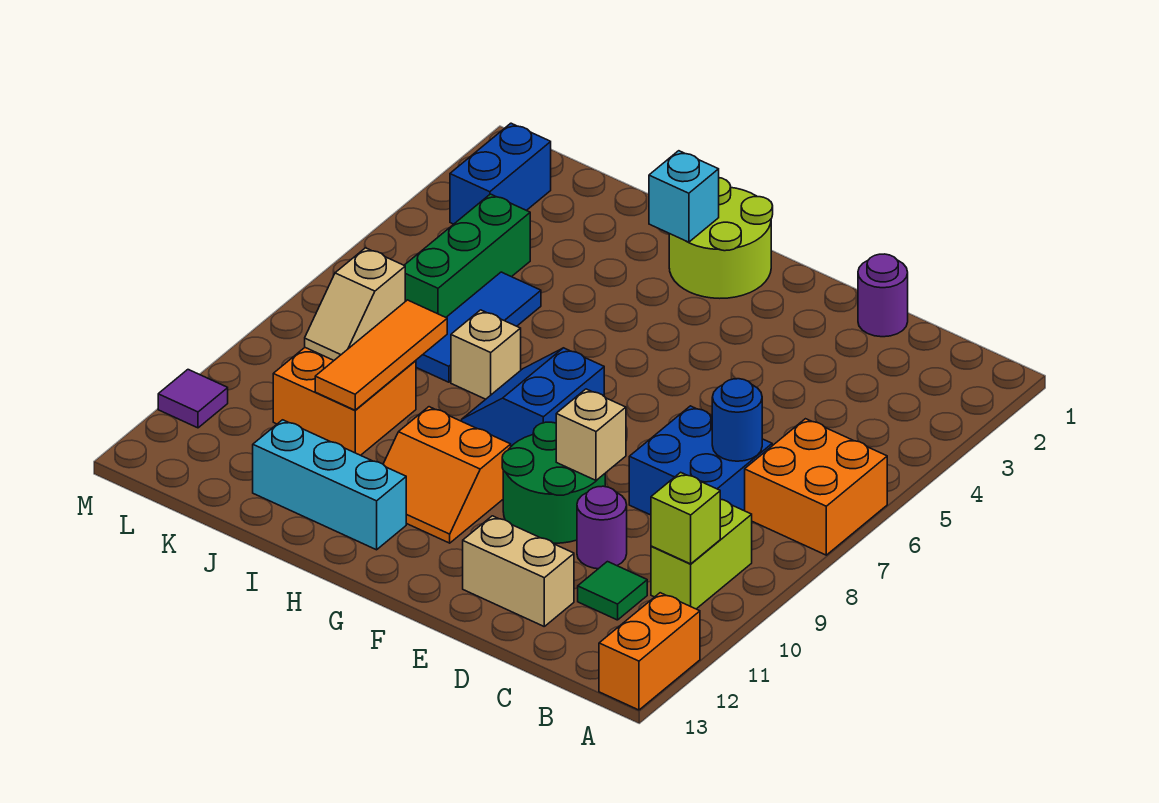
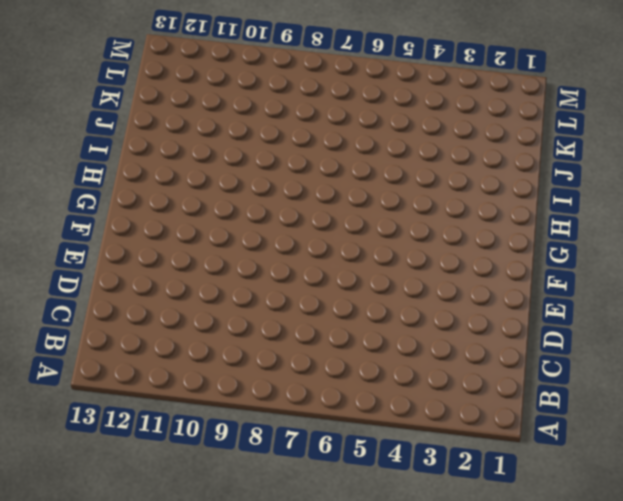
none -> orange brick A6:B7 level 1
none -> orange brick A12:A13 level 1
none -> lime brick B9:B10 level 1

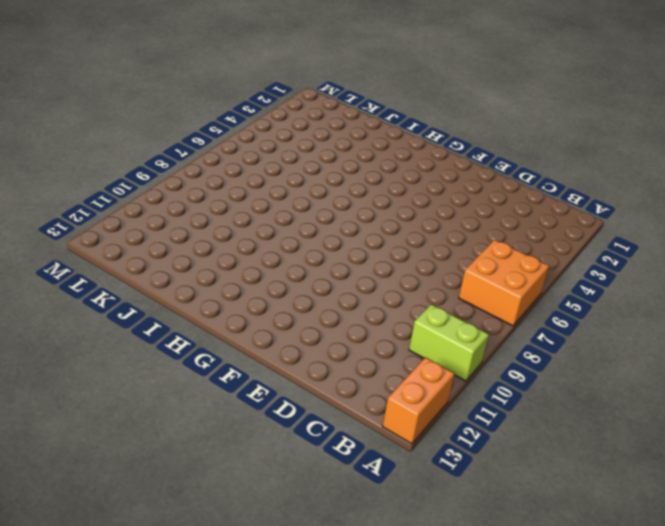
lime brick A10:B10 level 1 -> lime brick B9:B10 level 1
none -> blue brick C7:D8 level 1
none -> green tile C11 level 1
none -> purple round brick D1 level 1

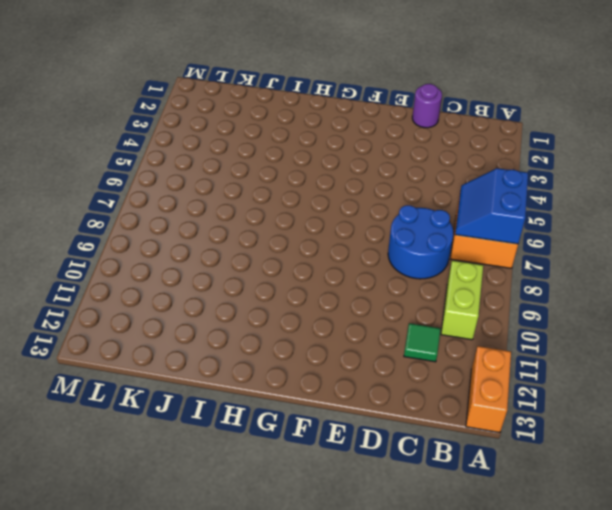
blue slope A6:B7 level 2 top A -> blue slope G7:H8 level 1 top G
blue round brick C7:D8 level 1 -> blue brick C7:D8 level 1
none -> purple round brick D10 level 1
none -> tan brick D12:E12 level 1
none -> green round brick E9:F10 level 1

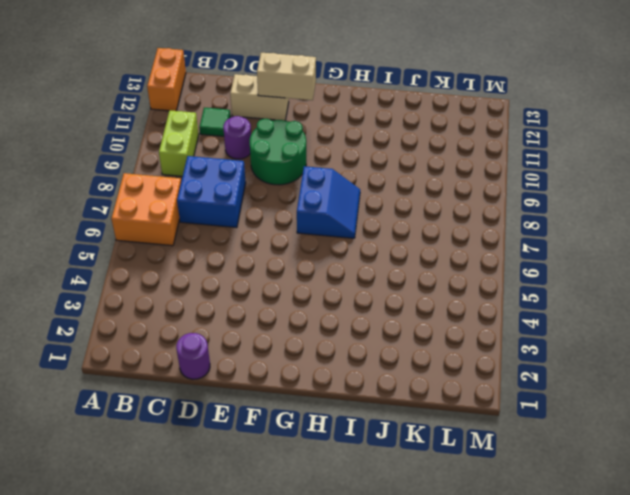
tan brick E12:F12 level 2 -> none
none -> lime round brick G1:H2 level 1
none -> orange slope G10:H11 level 1 top 10
none -> cyan brick H12:J12 level 1

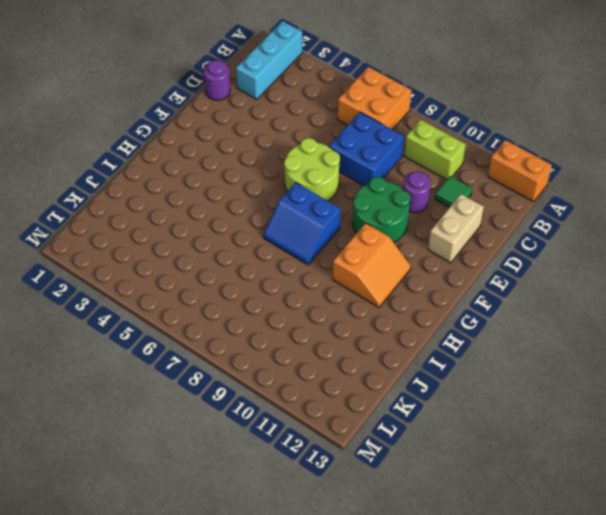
cyan brick A2:C2 level 1 -> cyan brick H12:J12 level 1
lime round brick E6:F7 level 1 -> lime round brick G1:H2 level 1
none -> tan brick I7 level 1
none -> blue tile J5:J7 level 1
none -> orange brick J9:K10 level 1

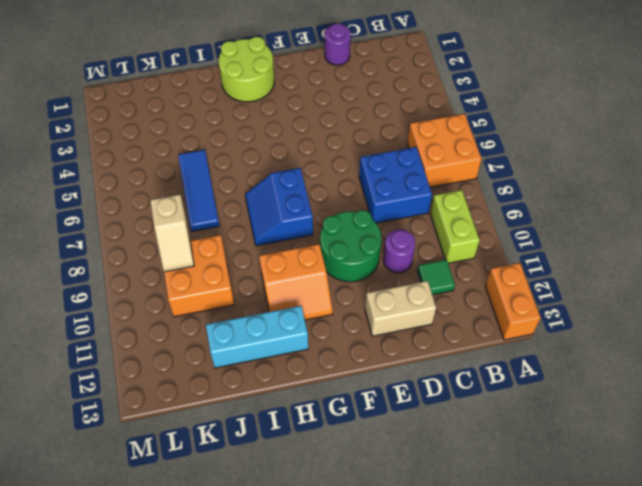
none -> tan brick I7 level 1
none -> green brick K4:K6 level 1
none -> blue brick L2:L3 level 1

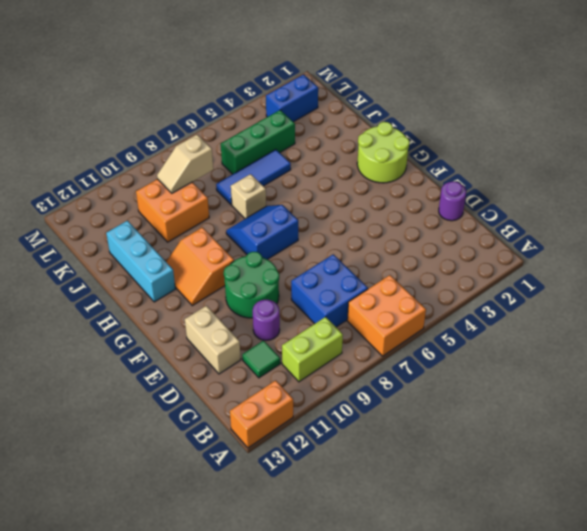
none -> purple tile M11 level 1
none -> lime brick B10 level 2
none -> blue round brick C7 level 2

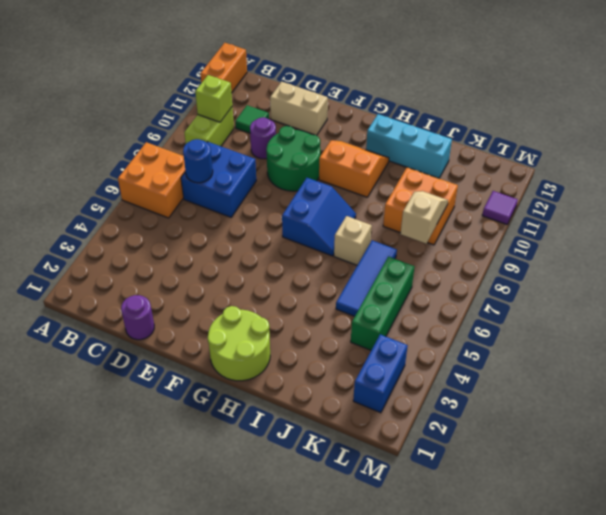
none -> tan brick E9 level 2
none -> cyan brick H2 level 2
none -> orange tile J8:J10 level 2

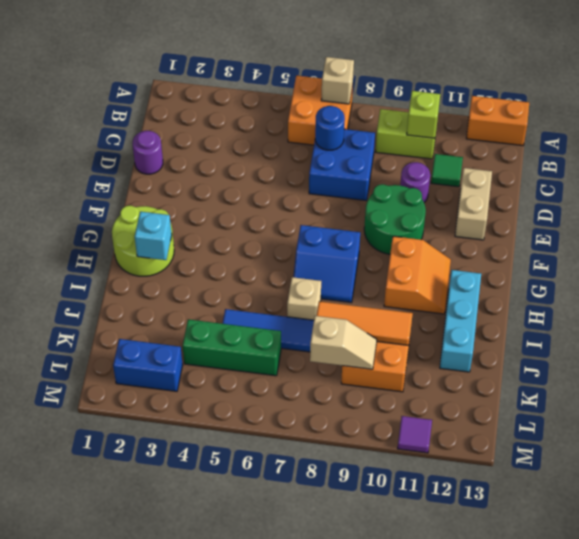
tan brick A7 level 2 -> tan brick E9 level 2

